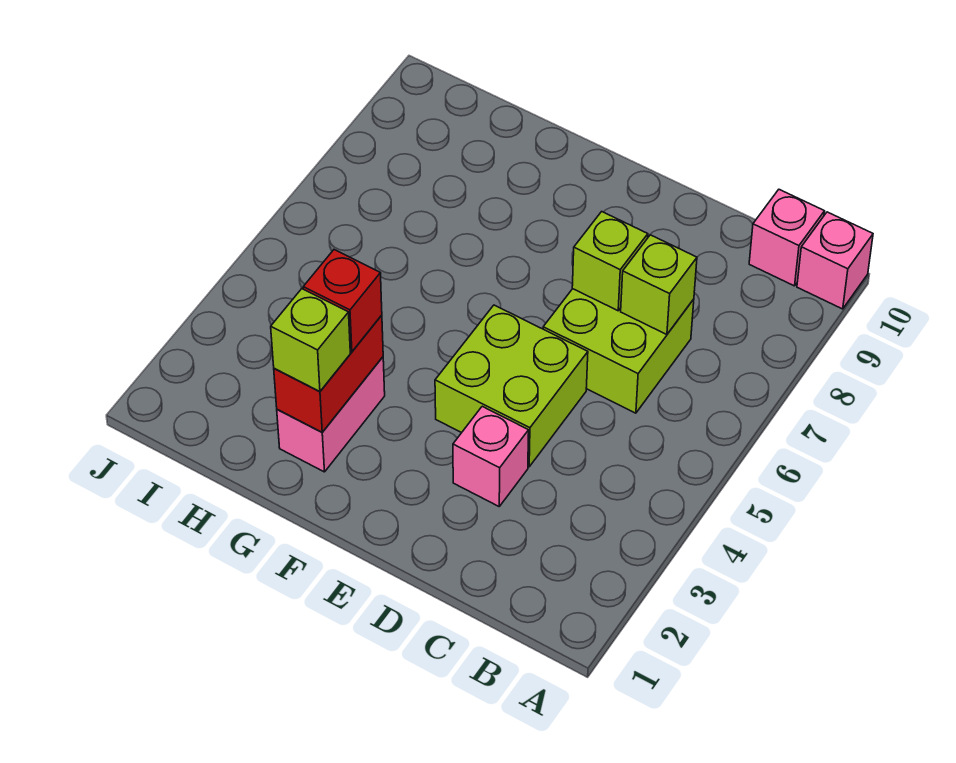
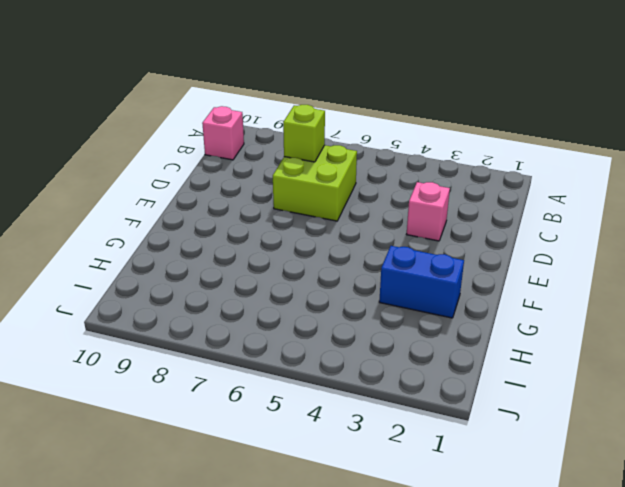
blue brick G2:G3 level 1 -> pink brick G2:G3 level 1
none -> pink brick A10 level 1
none -> lime brick D4:E5 level 1

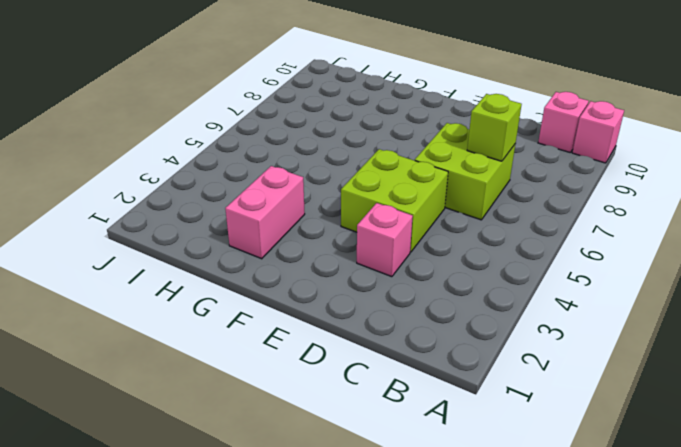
none -> lime brick D7 level 2
none -> red brick G2:G3 level 2

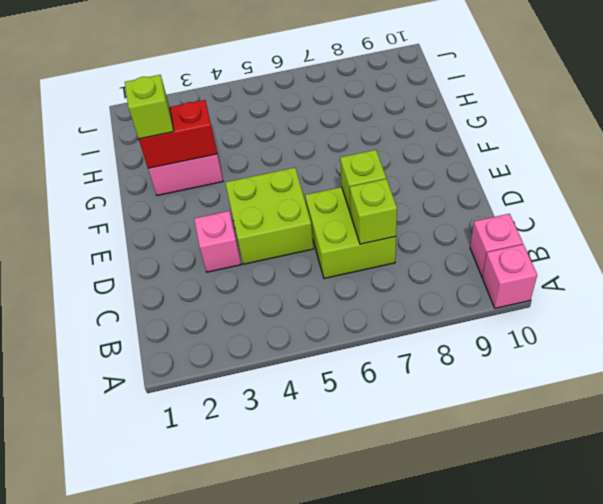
none -> red brick G3 level 3

